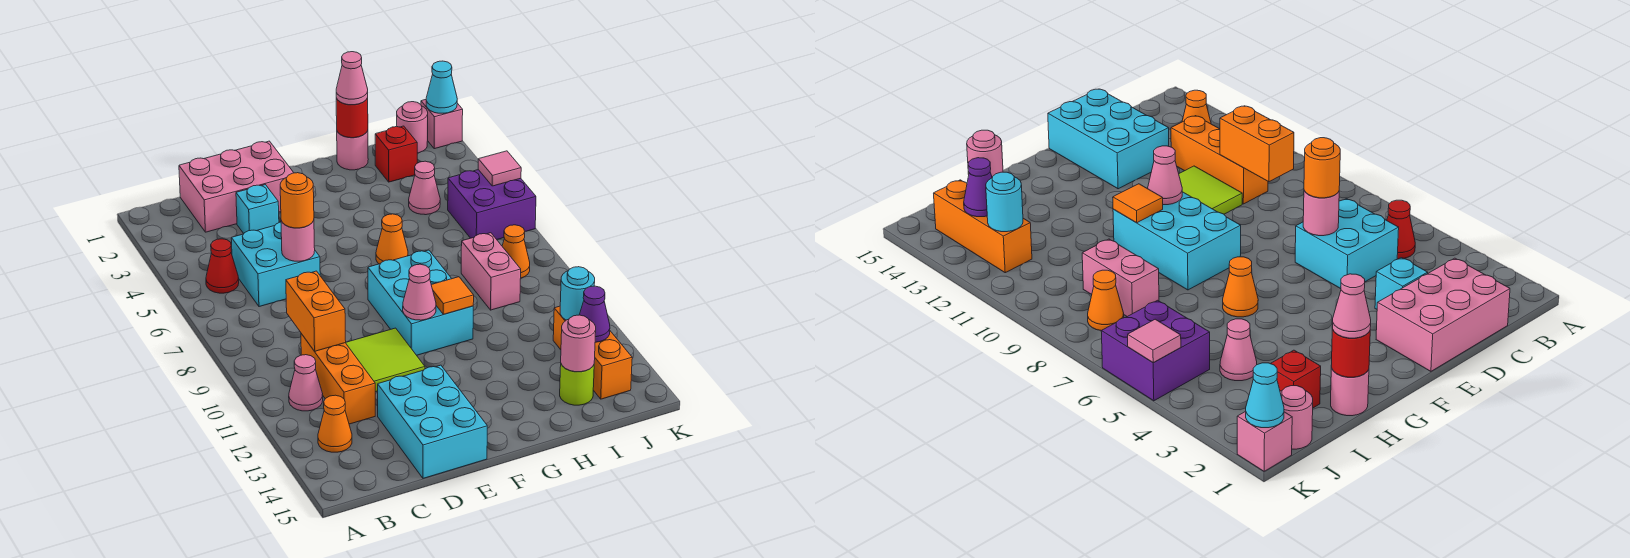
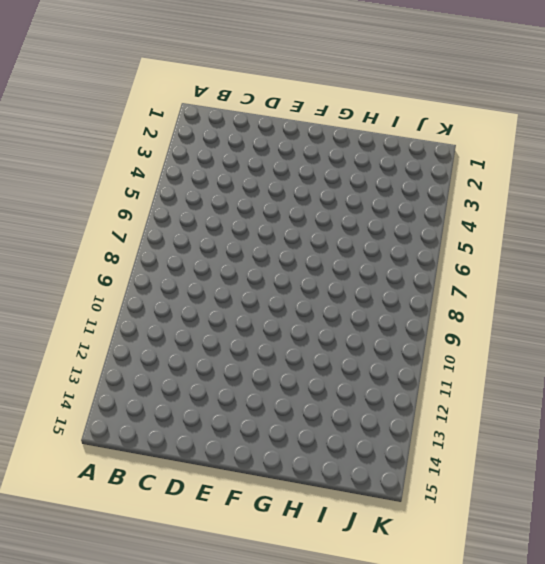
none -> red cone B5 level 1
none -> pink cone B11 level 1
none -> orange cone B13 level 1
none -> pink brick C1:E2 level 1

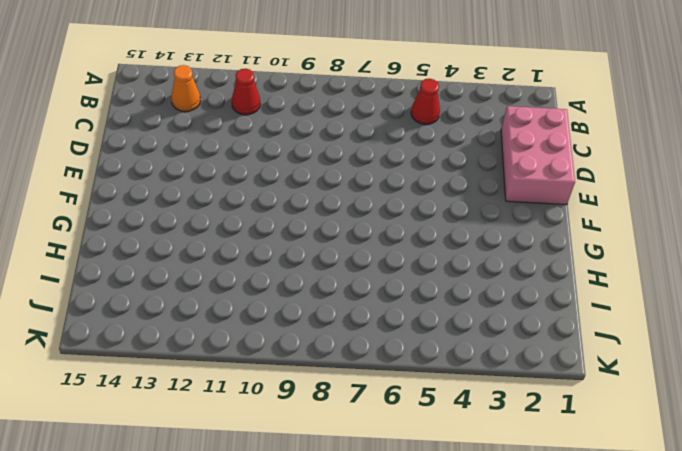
red cone B11 level 1 -> pink cone B11 level 1
none -> cyan brick C5:D6 level 1
none -> orange brick C10:C12 level 1
none -> cyan brick D3 level 1
none -> lime tile D10:E11 level 1

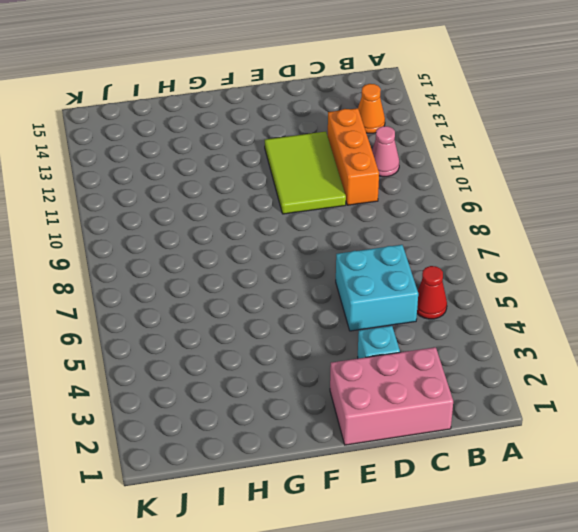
lime tile D10:E12 level 1 -> lime tile D10:E11 level 1
none -> cyan brick D13:E15 level 1
none -> cyan brick F8:G10 level 1
none -> orange cone G6 level 1
none -> pink round brick H1 level 1

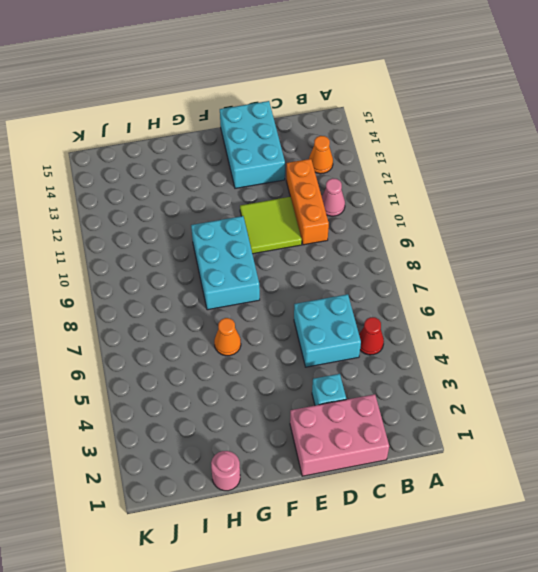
none -> red brick I2 level 1
none -> pink cone I4 level 1
none -> pink brick I8:I9 level 1
none -> lime round brick I14 level 1

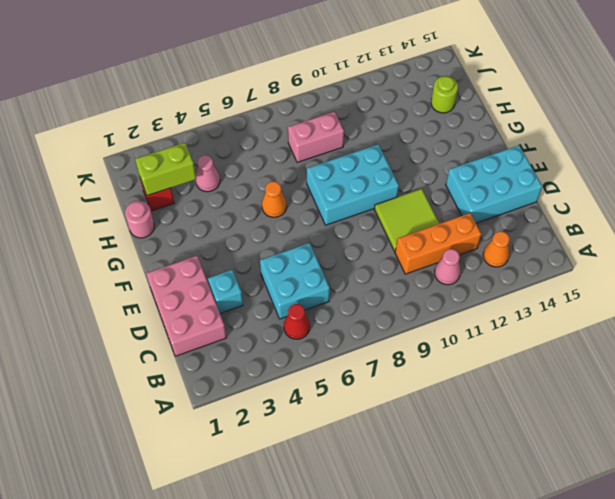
lime brick I2:I3 level 2 -> none
none -> pink round brick J1 level 1
none -> purple brick J5:K6 level 1
none -> orange cone J8 level 1
none -> orange brick J12:J14 level 1

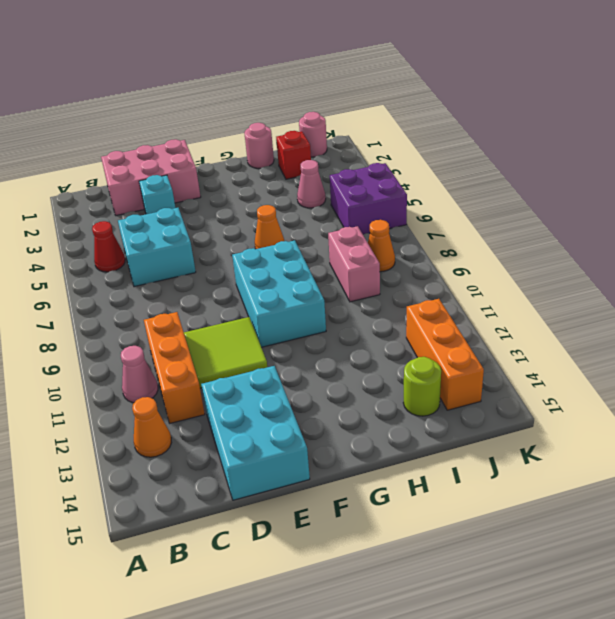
none -> pink brick K1 level 1
none -> orange brick C9:C10 level 2
none -> pink round brick D6 level 2
none -> pink cone F10 level 2

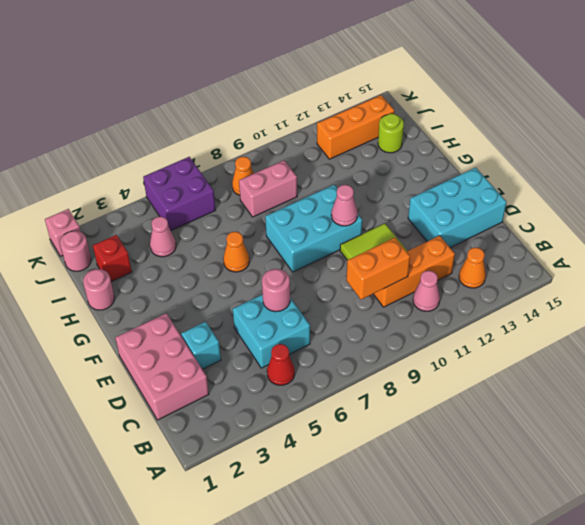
none -> orange tile G10 level 2
none -> red round brick H1 level 2
none -> pink round brick I14 level 2
none -> cyan round brick J12 level 2

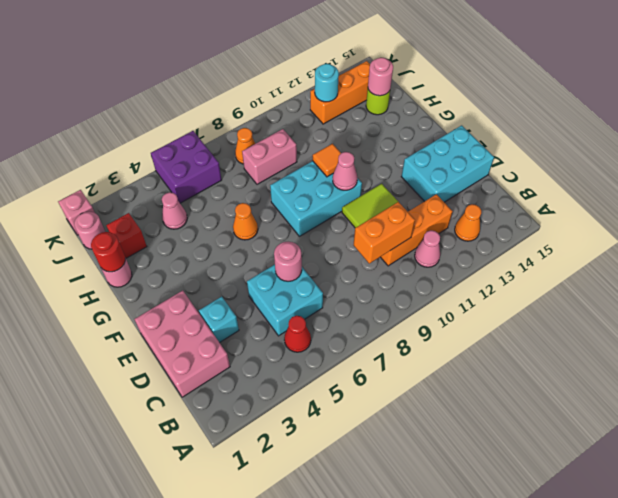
none -> purple cone J13 level 2
none -> cyan cone K1 level 2
none -> pink tile K5 level 2
none -> orange round brick D6 level 3

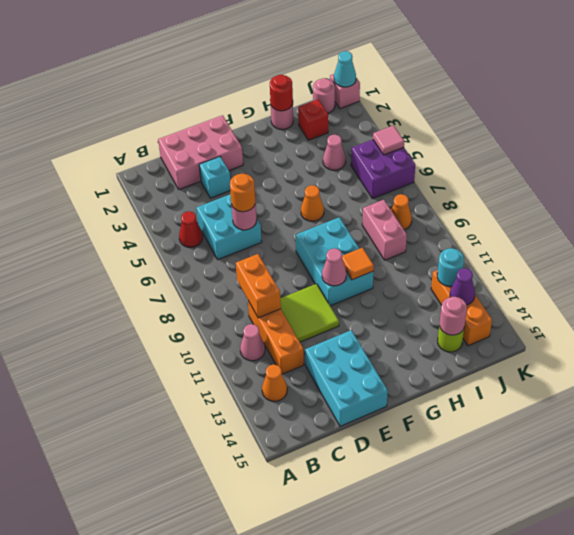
none -> pink cone H1 level 3

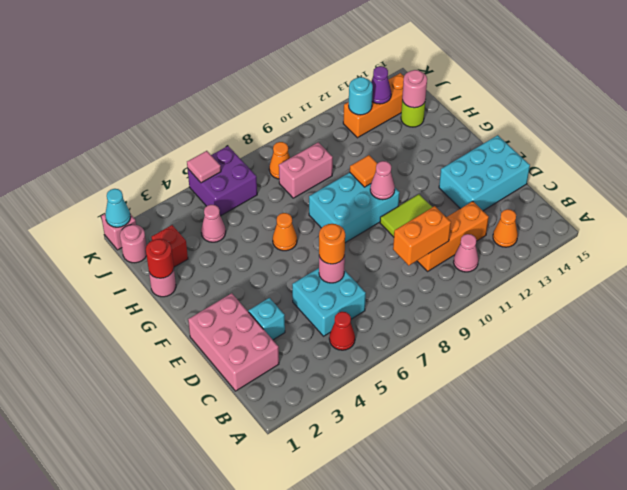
none -> pink cone H1 level 3

